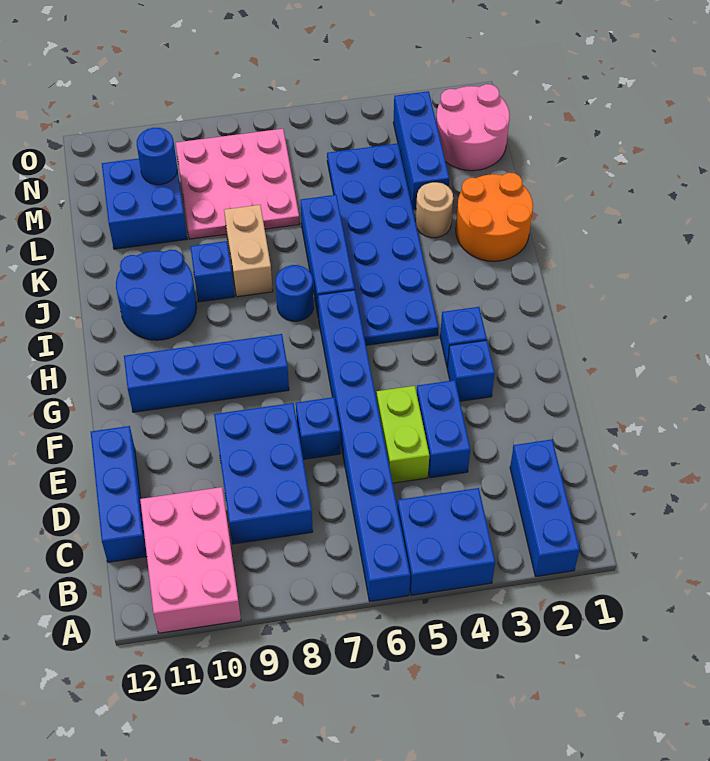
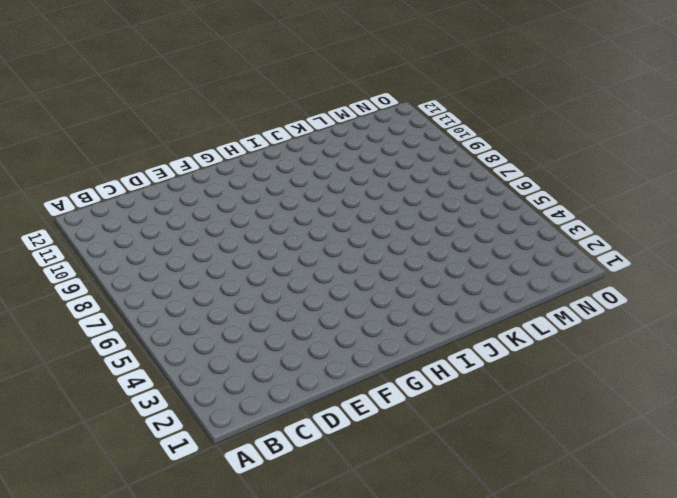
none -> blue brick A2:C2 level 1
none -> blue brick A4:B5 level 1
none -> blue brick A6:H6 level 1

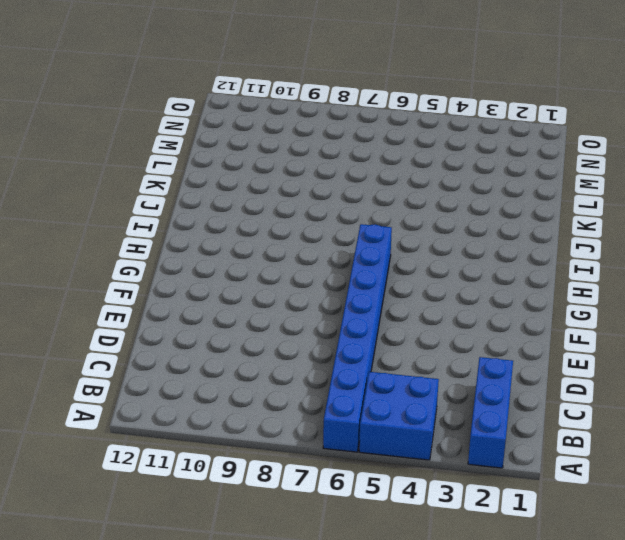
none -> pink brick A10:C11 level 1
none -> blue brick C8:E9 level 1
none -> blue brick C12:E12 level 1

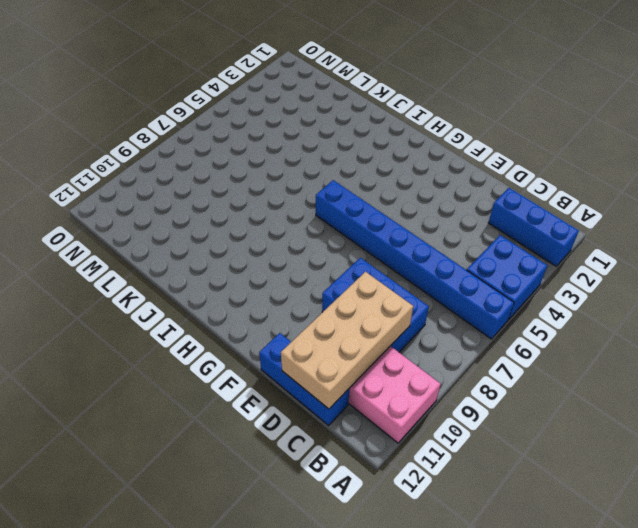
tan brick C9:D12 level 2 -> none
none -> blue brick D4:E4 level 1
none -> lime brick D5:E5 level 1
none -> blue brick E7 level 1

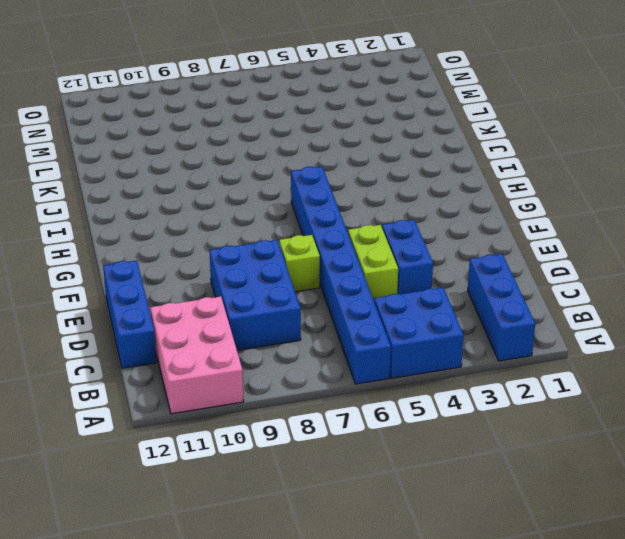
lime brick E7 level 1 -> blue brick E7 level 1
none -> blue brick F3 level 1
none -> blue brick G3 level 1
none -> blue brick G8:G11 level 1

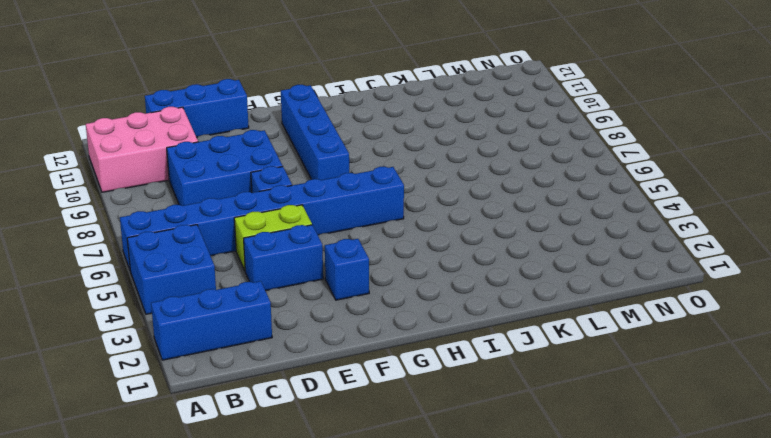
none -> blue brick G3 level 1
none -> blue plate H4:M5 level 1
none -> blue brick I6:K6 level 1

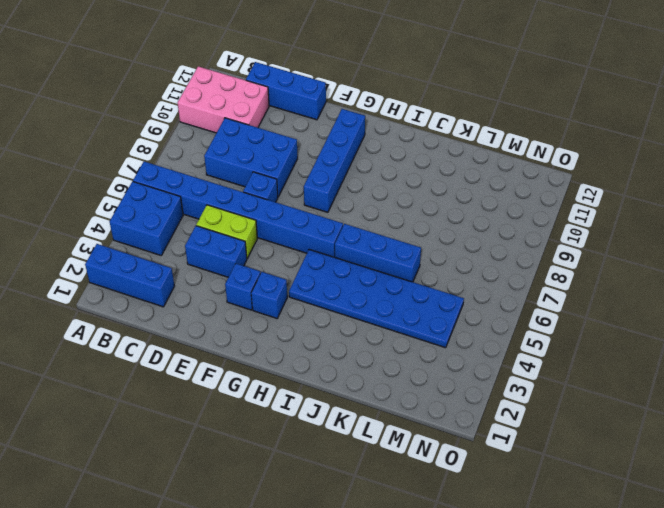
none -> blue round brick I7 level 1
none -> blue round brick I10:J11 level 1
none -> orange round brick J1:K2 level 1

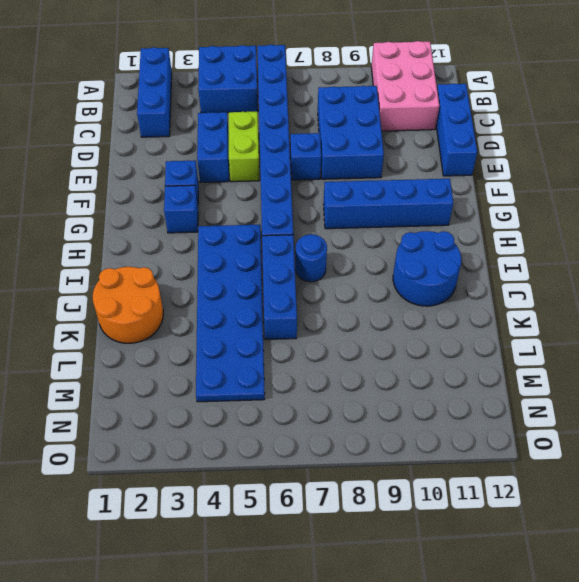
none -> tan brick J8:K8 level 1
none -> blue brick J9 level 1
none -> tan round brick K3 level 1

